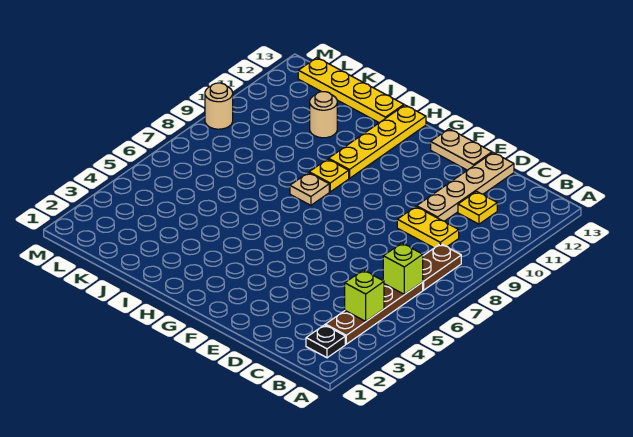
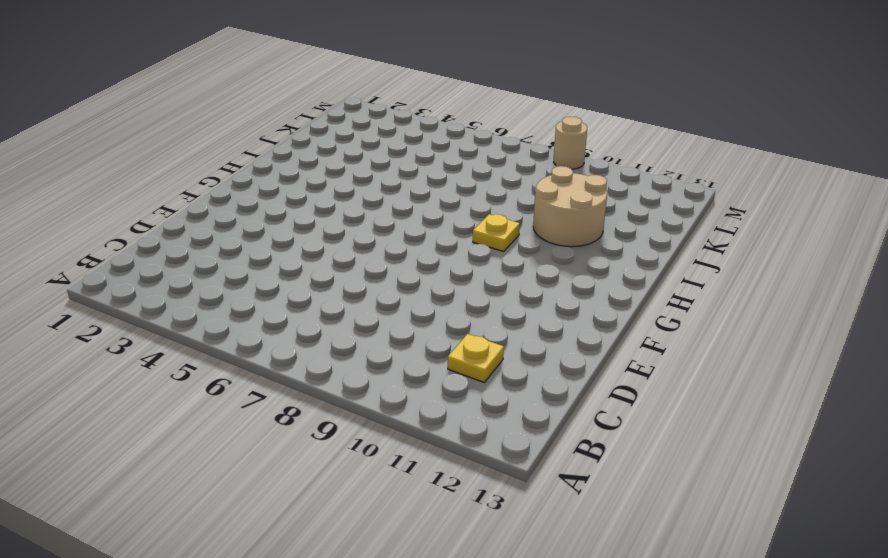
tan round brick I10:J11 level 1 -> tan round brick J11 level 1
none -> black plate B2 level 1
none -> brown plate B3:B6 level 1
none -> brown plate B7:B8 level 1

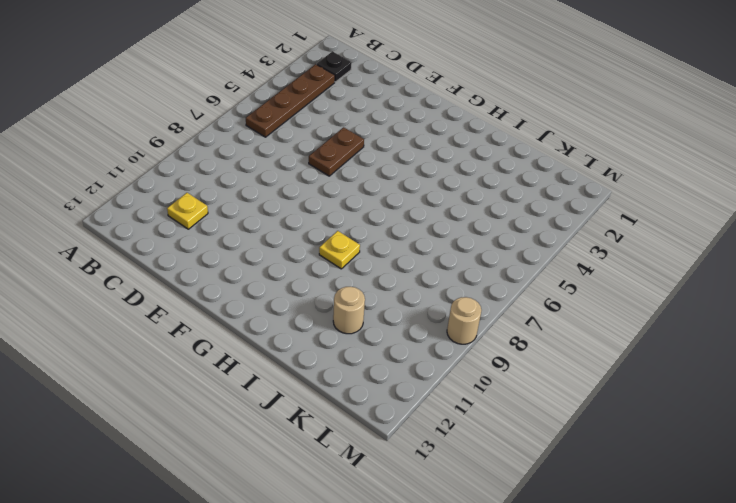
brown plate E5:E6 level 1 -> brown plate B7:B8 level 1
none -> yellow plate C9:D9 level 1
none -> tan plate D10:D13 level 1
none -> tan plate E13:F13 level 1

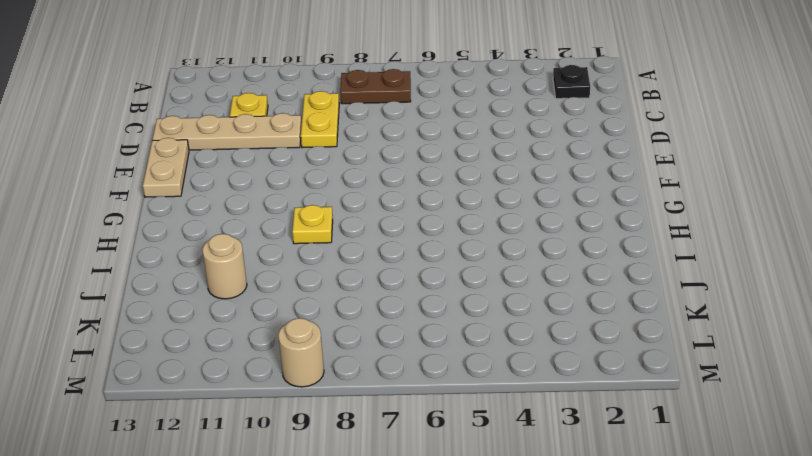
none -> brown plate B3:B6 level 1
none -> tan plate H8 level 1
none -> yellow plate H10:H13 level 1

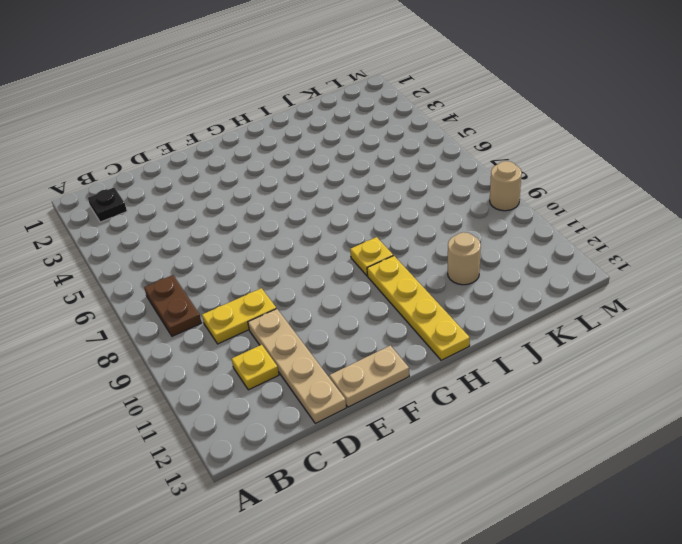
none -> brown plate B3:B6 level 1
none -> tan plate H8 level 1
none -> yellow plate I13:L13 level 1

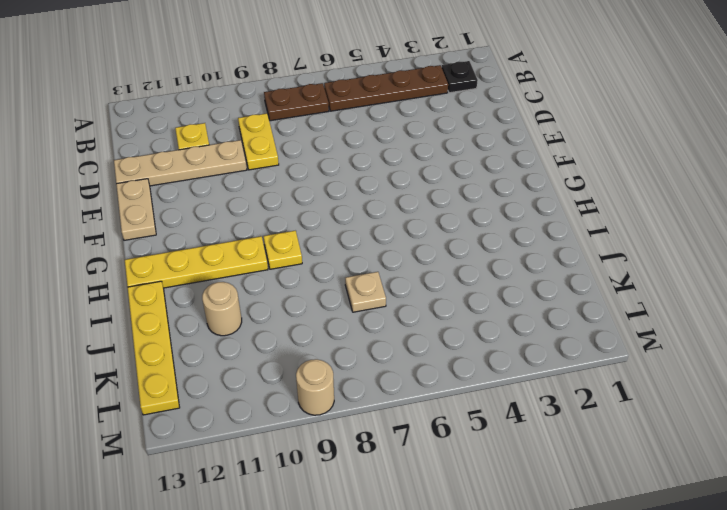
tan plate J7 level 1 -> tan plate H8 level 1
none -> lime brick B4 level 2
none -> lime brick B6 level 2

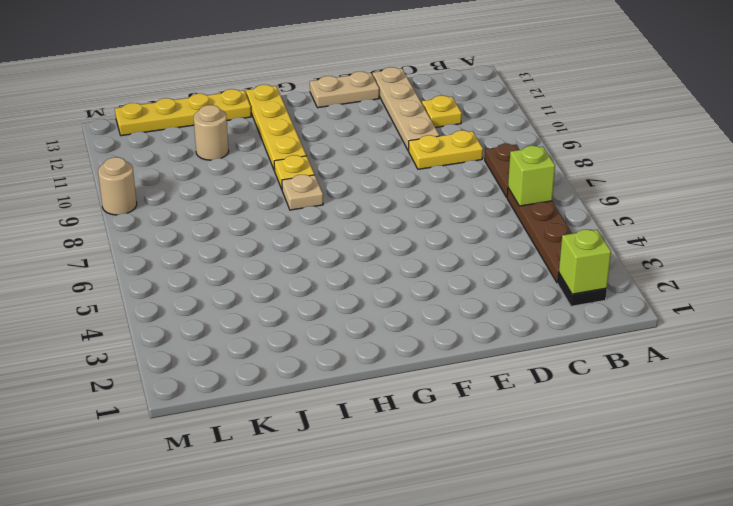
lime brick B2 level 2 -> lime brick B4 level 2

